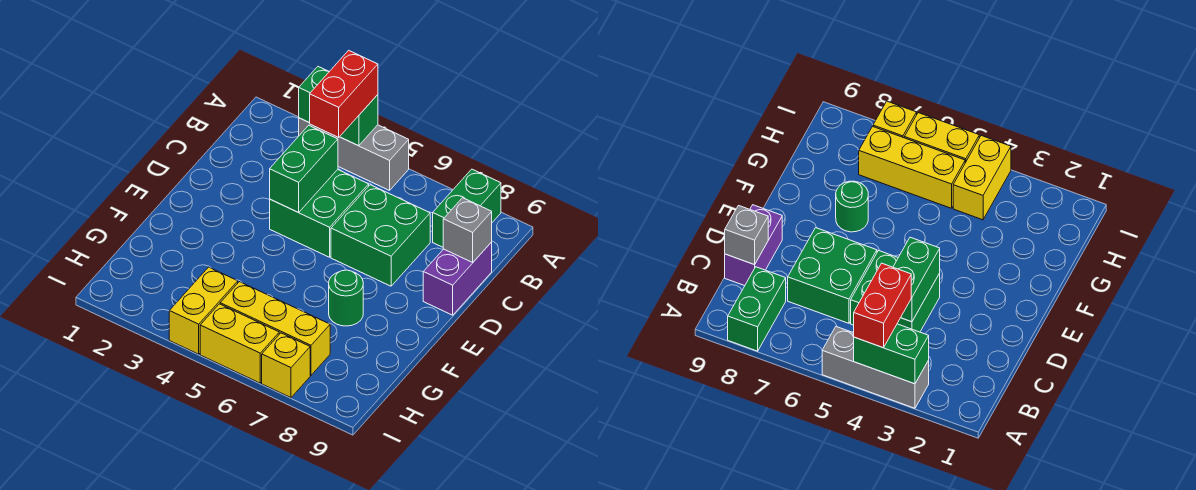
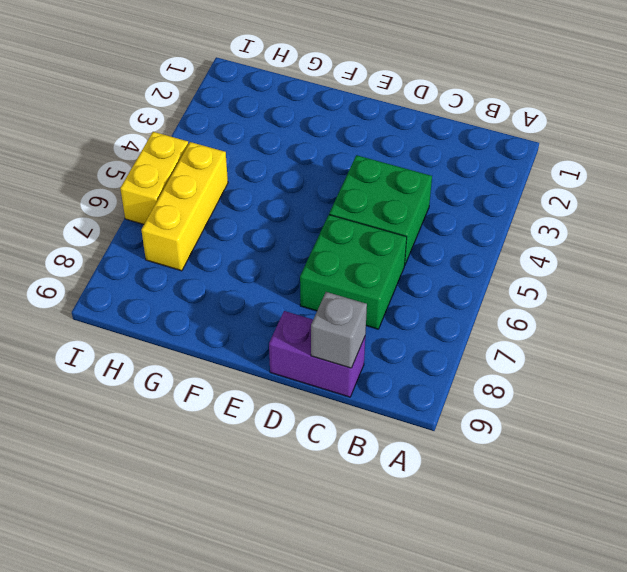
none -> grey brick A3:A5 level 1
none -> green brick A8:B8 level 1
none -> green round brick F7 level 1

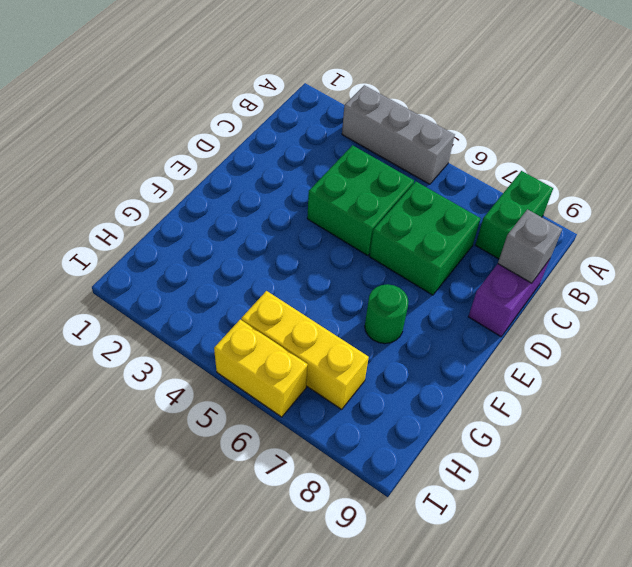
none -> yellow brick H4:I4 level 1
none -> yellow brick I7 level 1
none -> green brick A3:A4 level 2

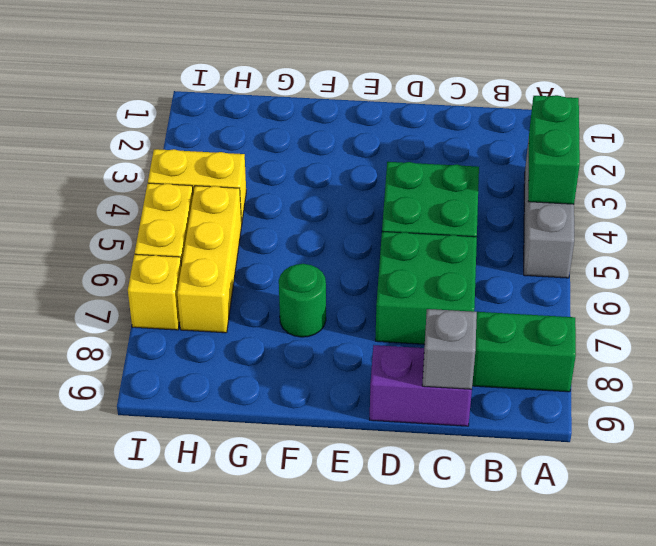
none -> green brick C4:D4 level 2
none -> red brick A4:B4 level 3

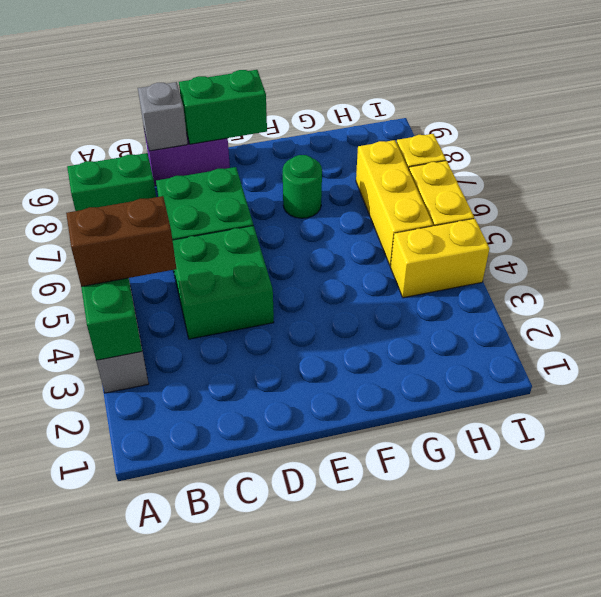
brown brick A4:B4 level 3 -> red brick A4:B4 level 3
green brick D9:E9 level 2 -> green brick C4:D4 level 2

